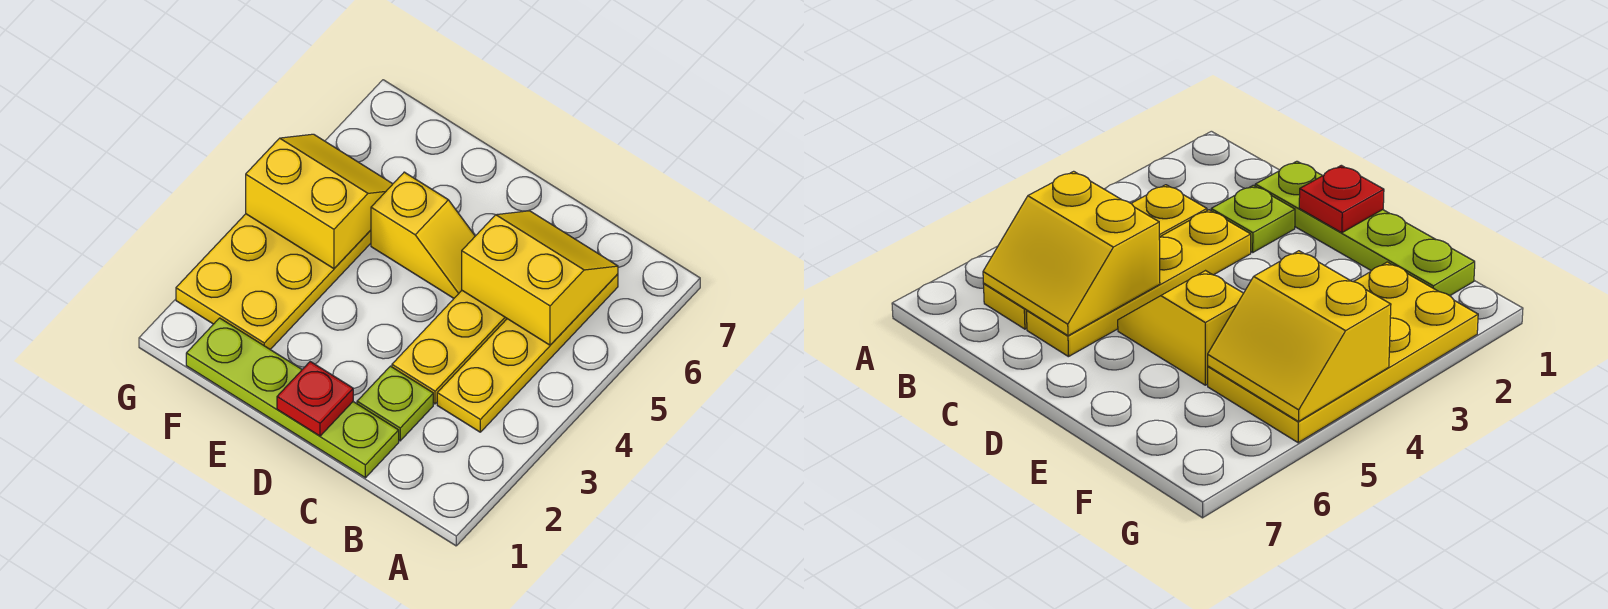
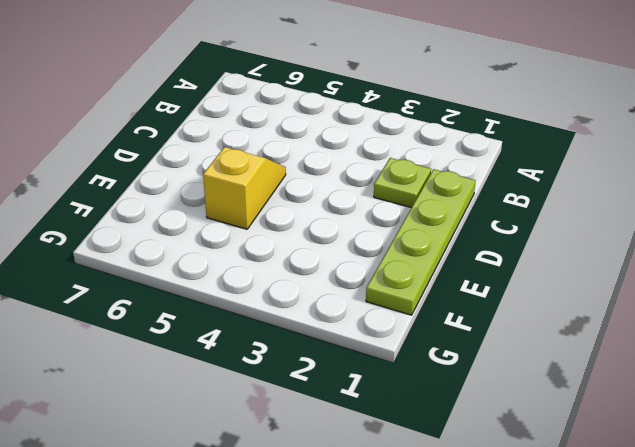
none -> yellow plate B3:B6 level 1
none -> yellow plate C3:C6 level 1

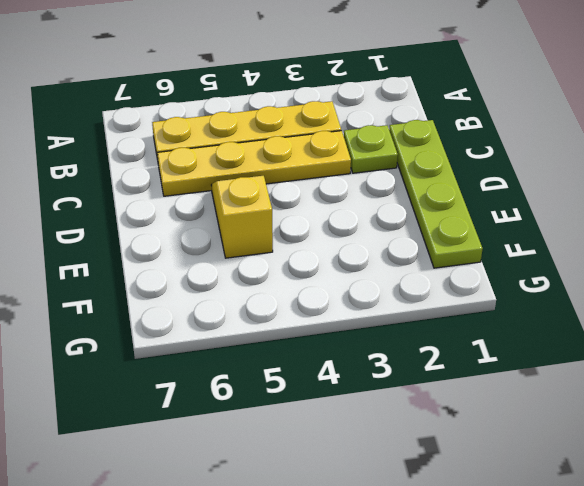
none -> yellow plate F2:G5 level 1
none -> yellow slope B5:C6 level 2 top 5

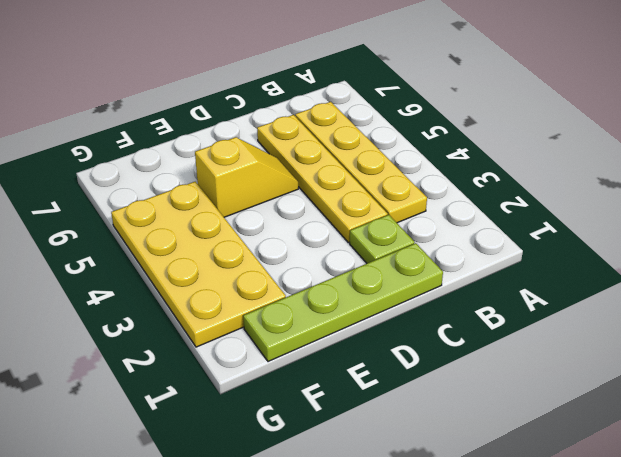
none -> yellow slope B5:C6 level 2 top 5
none -> red plate D1 level 2

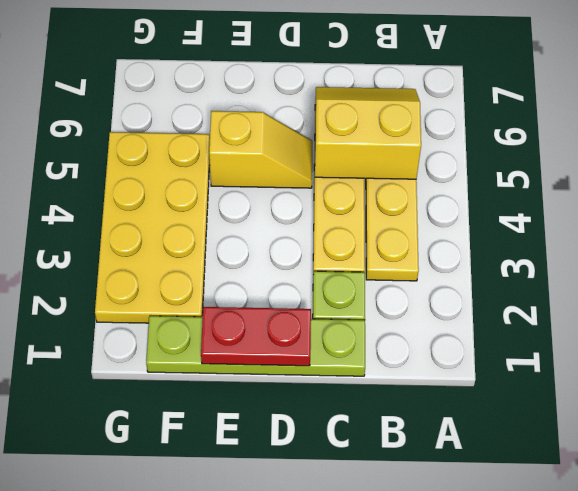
red plate D1:E1 level 2 -> red plate D1 level 2
none -> yellow slope F4:G5 level 2 top 4

